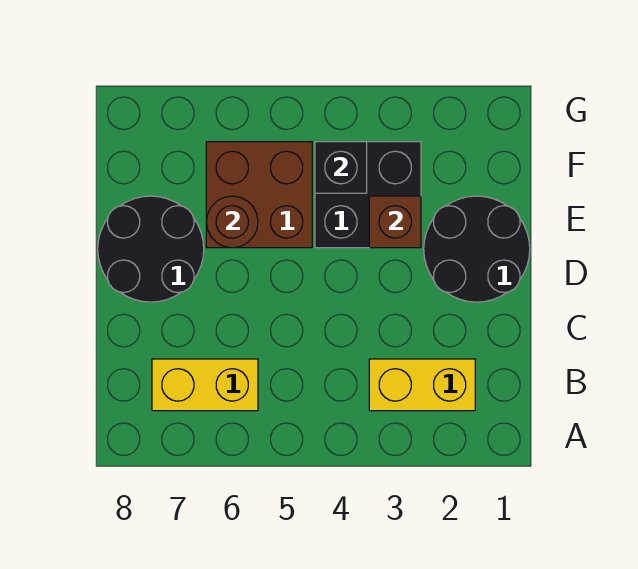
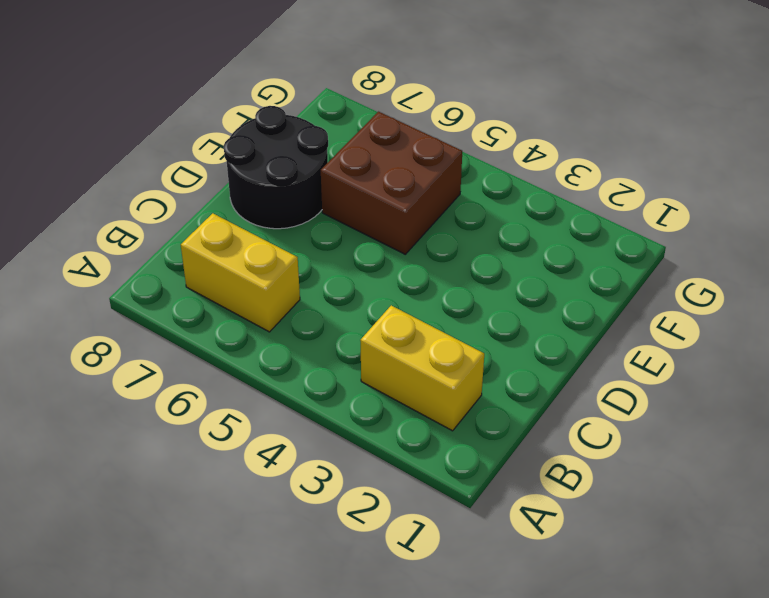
none -> black round brick D1:E2 level 1
none -> black brick E3:F4 level 1

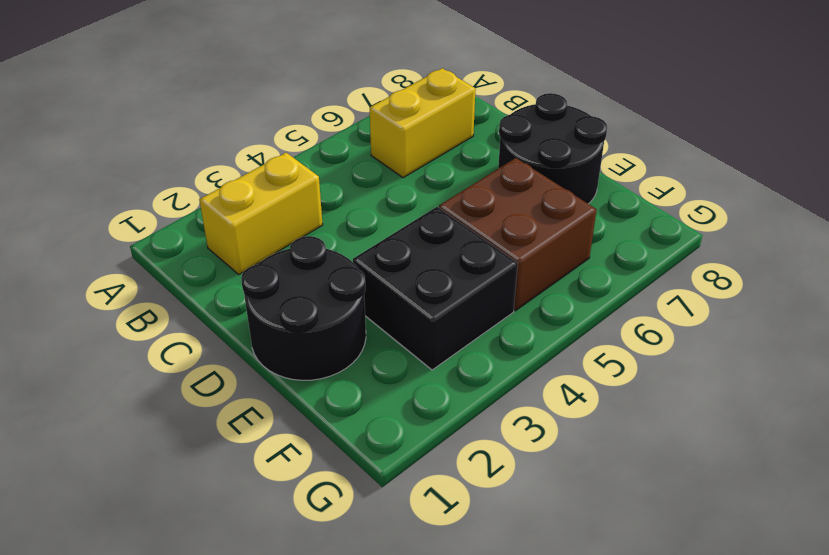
none -> brown brick E3 level 2
none -> brown round brick E6 level 2

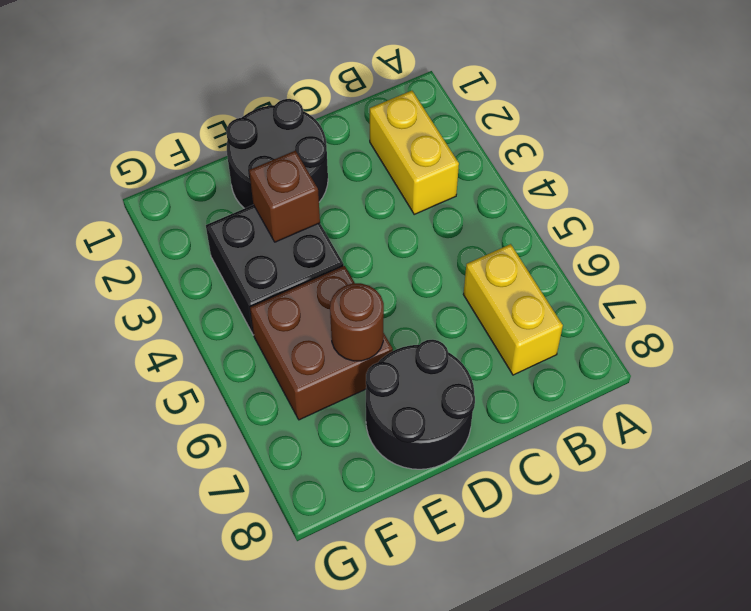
none -> black brick F4 level 2

